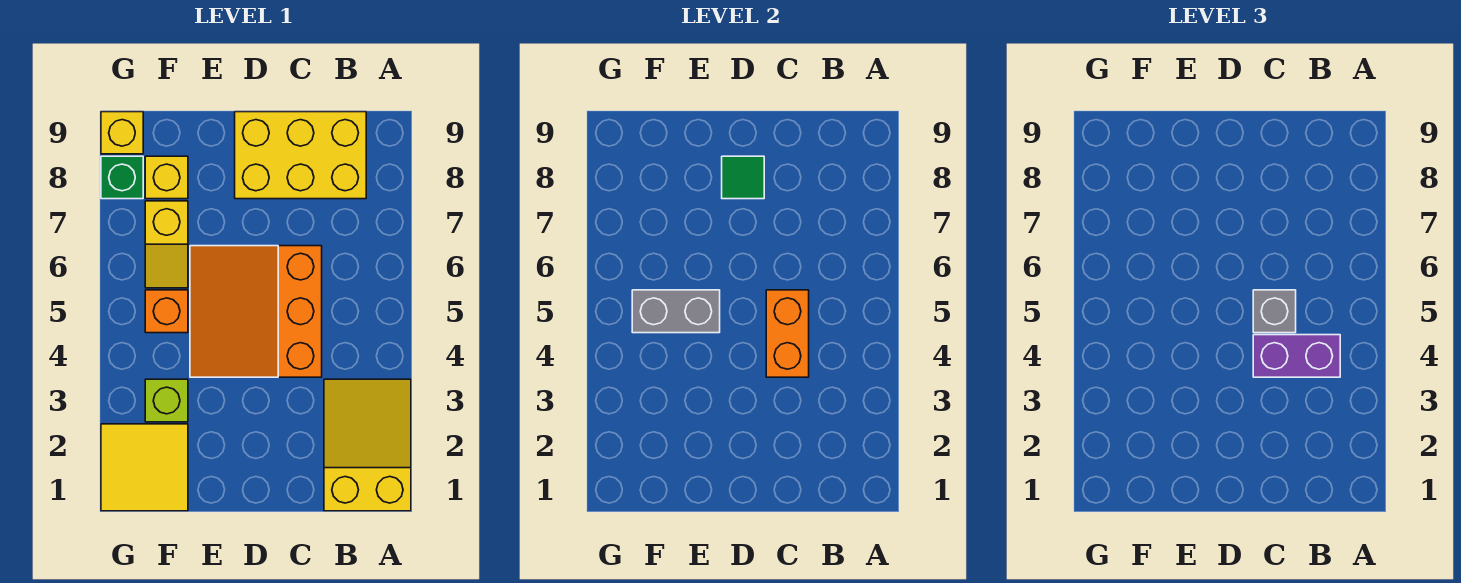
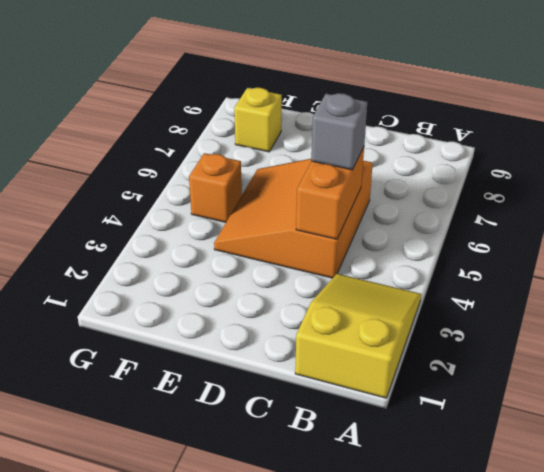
none -> yellow brick B8:D9 level 1
none -> yellow tile F1:G2 level 1
none -> lime brick F3 level 1

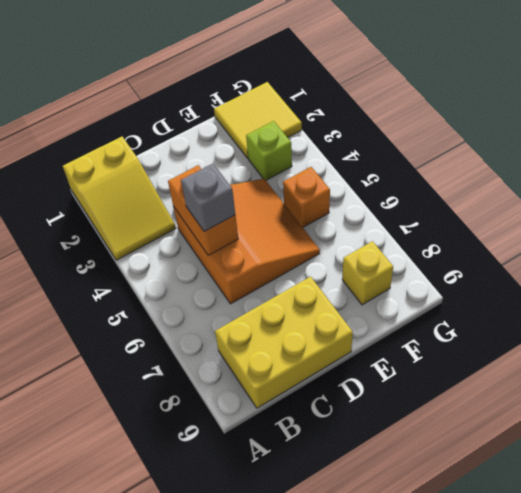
none -> yellow slope F6:F7 level 1 top 7
none -> green brick G8 level 1
none -> yellow brick G9 level 1

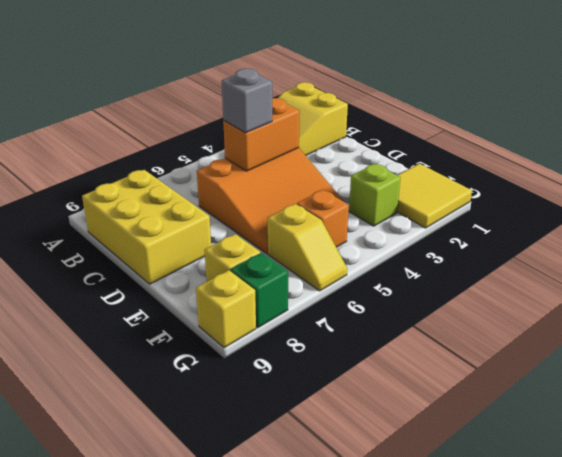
yellow slope F6:G6 level 1 top F -> yellow slope F6:F7 level 1 top 7
none -> green tile D8 level 2
none -> grey brick E5:F5 level 2
none -> purple brick B4:C4 level 3

